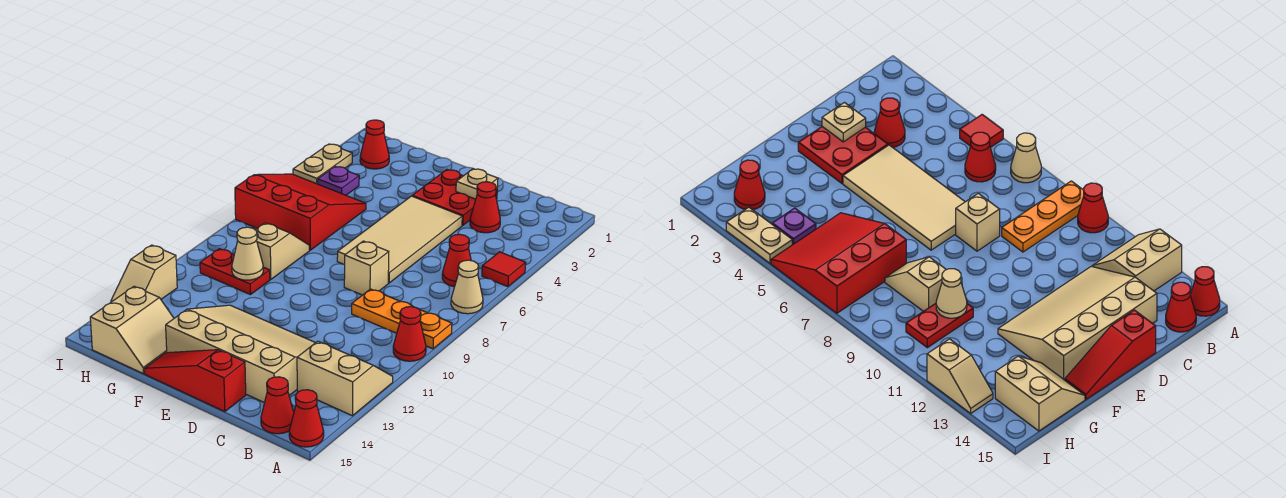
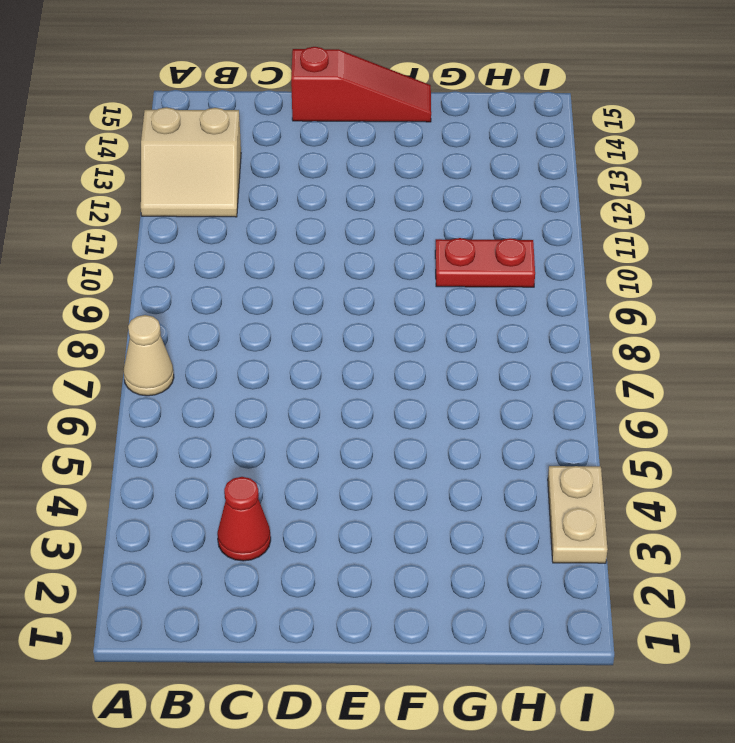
none -> red tile A5 level 1
none -> orange plate A9:C9 level 1
none -> red cone A10 level 1

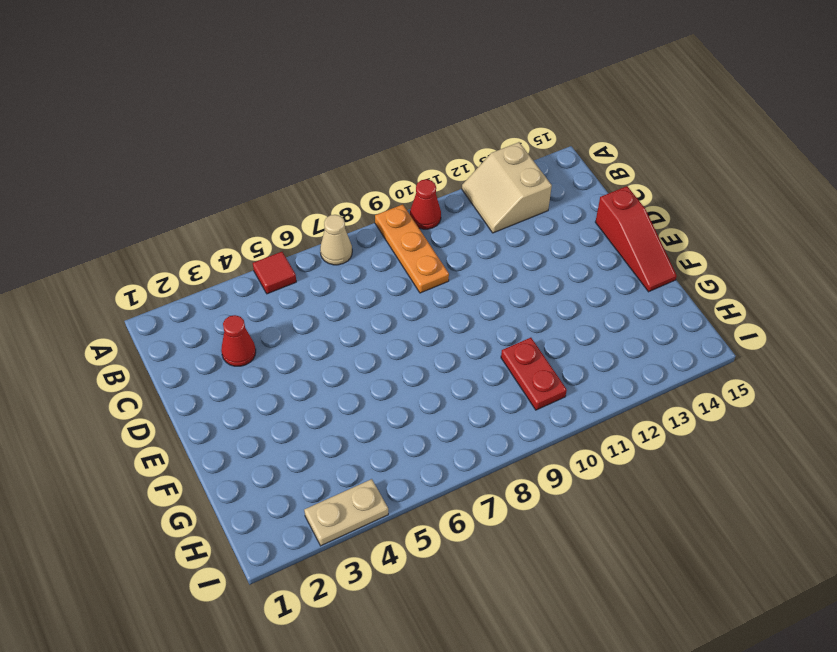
none -> red cone A15 level 1
none -> red cone B6 level 1
none -> red cone B15 level 1

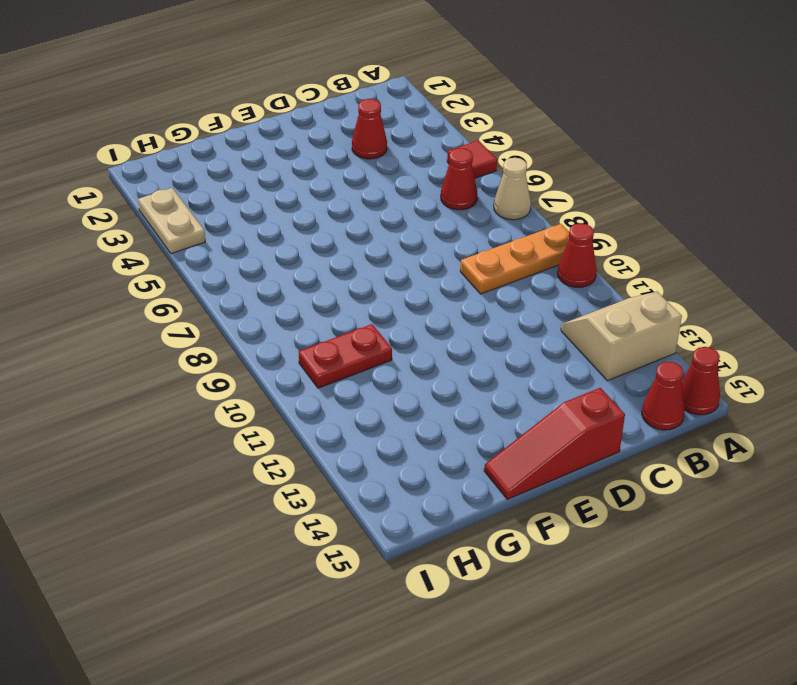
none -> tan slope C12:F14 level 1 top 14
none -> red plate D2:E3 level 1
none -> tan tile D4:E7 level 1

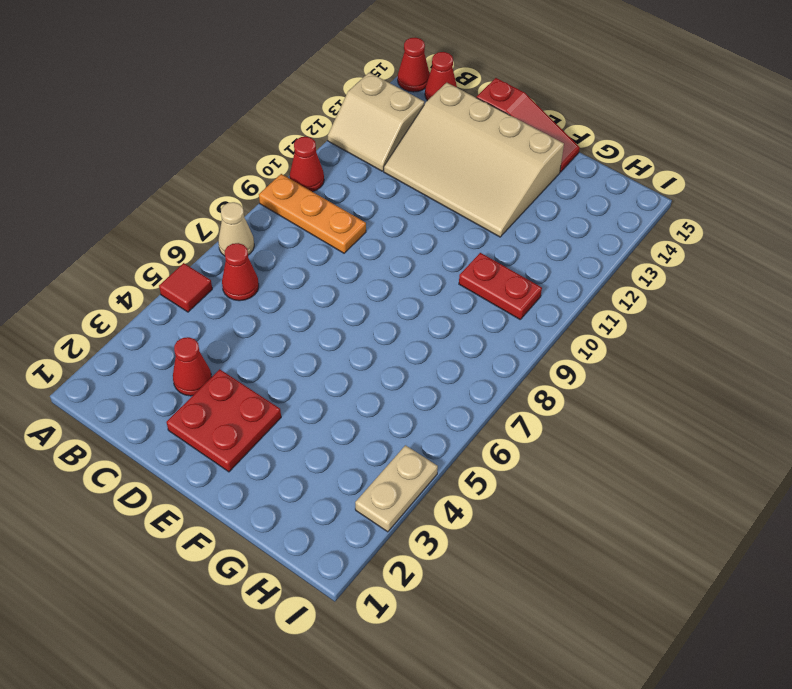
none -> tan tile D4:E7 level 1
none -> tan brick D8 level 1
none -> red slope G5:I7 level 1 top 7

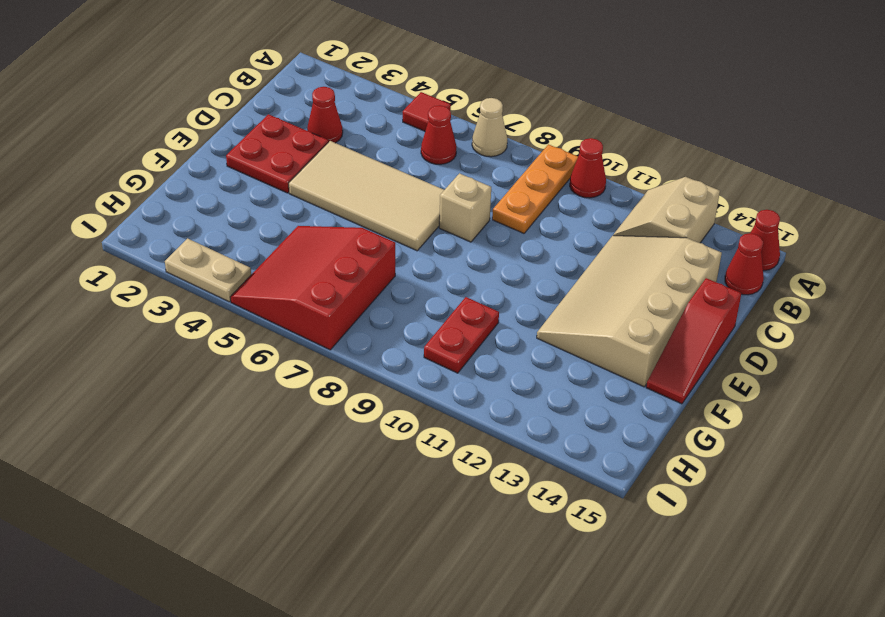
none -> tan slope G8:G9 level 1 top 9
none -> tan slope G14:H15 level 1 top H
none -> red cone H2 level 1

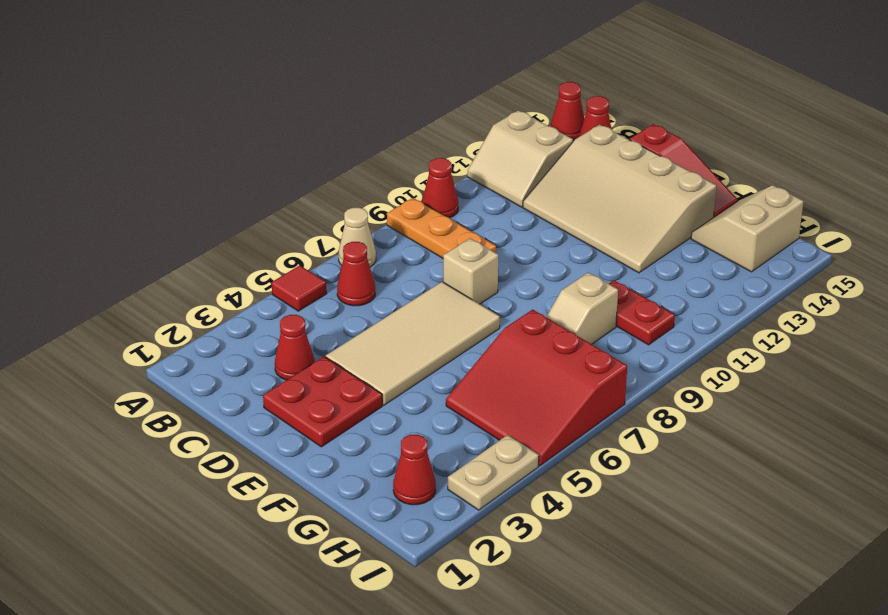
none -> purple plate H4 level 1
none -> tan slope I12:I13 level 1 top 12
none -> tan plate D2 level 2

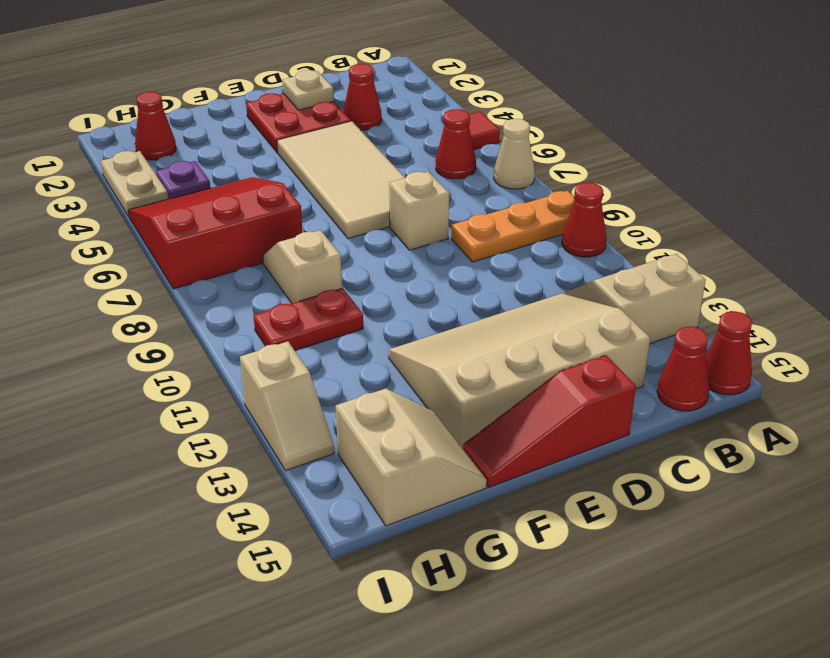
none -> tan cone G10 level 2

